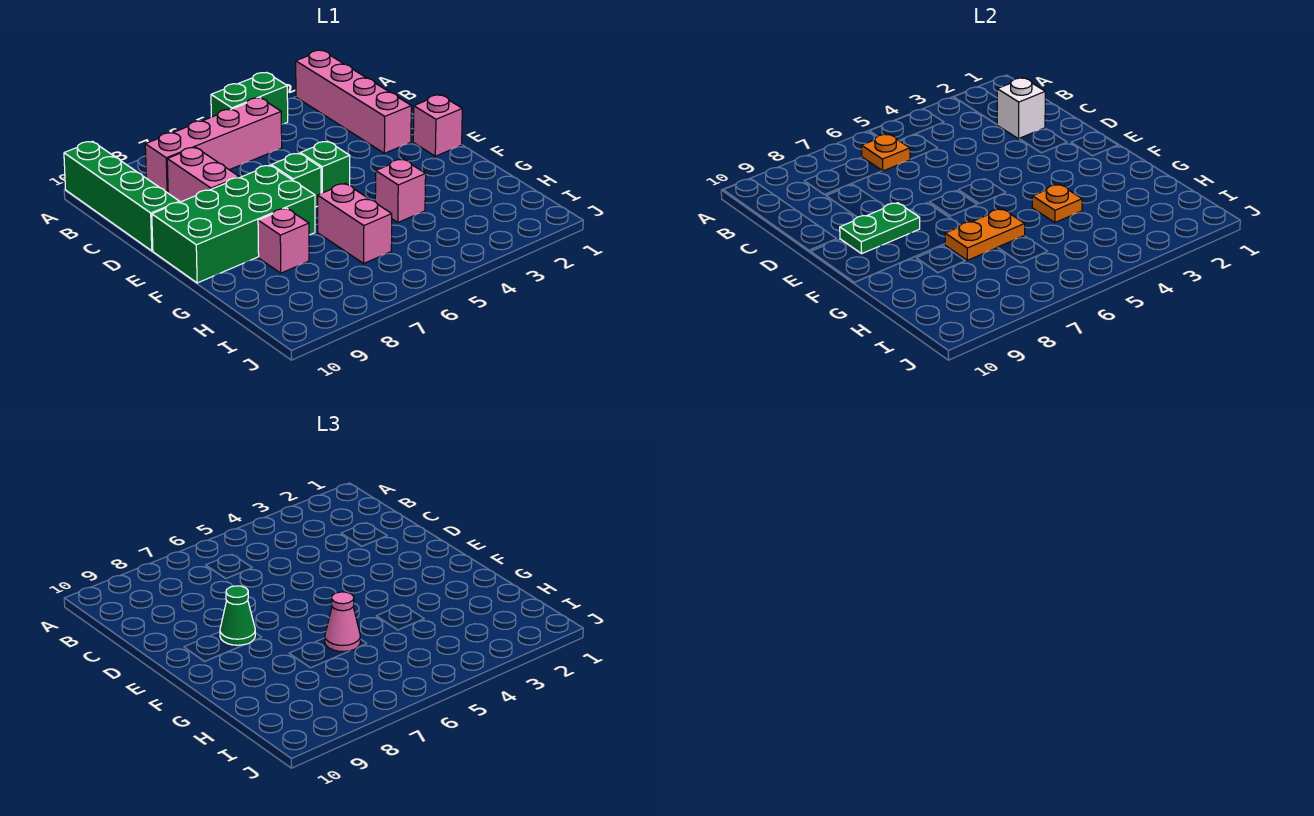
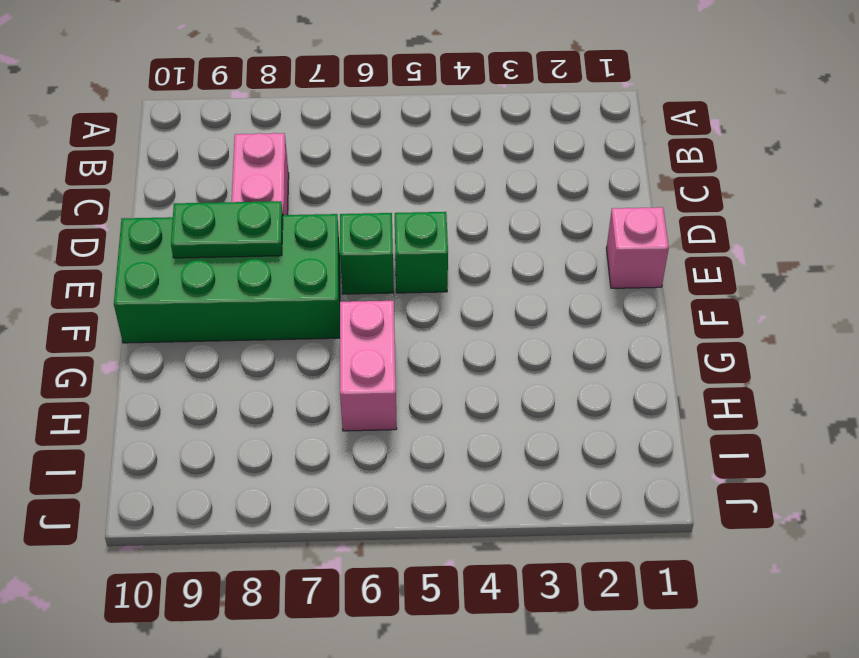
none -> pink brick A2:D2 level 1
none -> green brick A4:A5 level 1
none -> green brick A10:D10 level 1

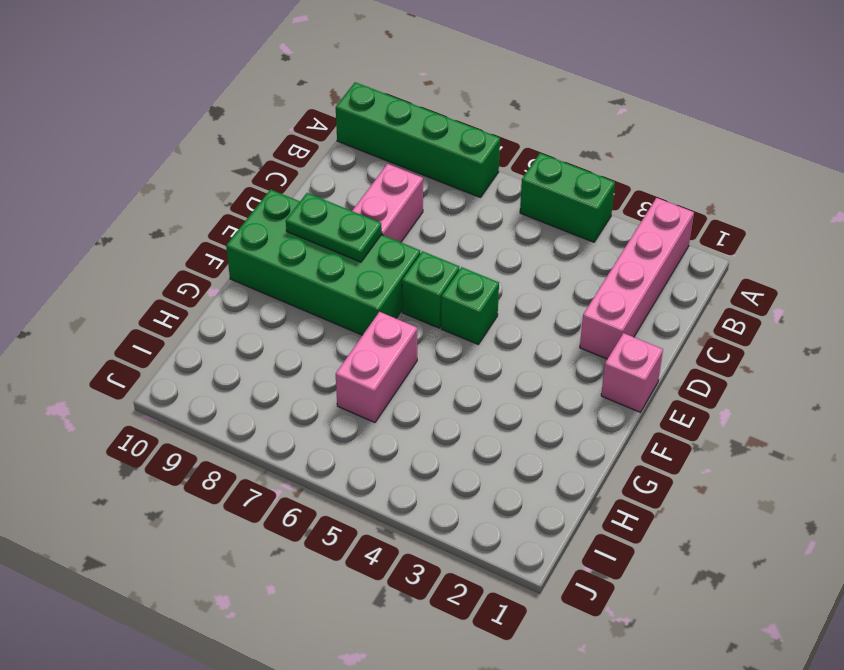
green brick A7:A10 level 1 -> green brick A10:D10 level 1
none -> pink brick B5:B8 level 1
none -> pink brick G4 level 1
none -> pink brick G8 level 1

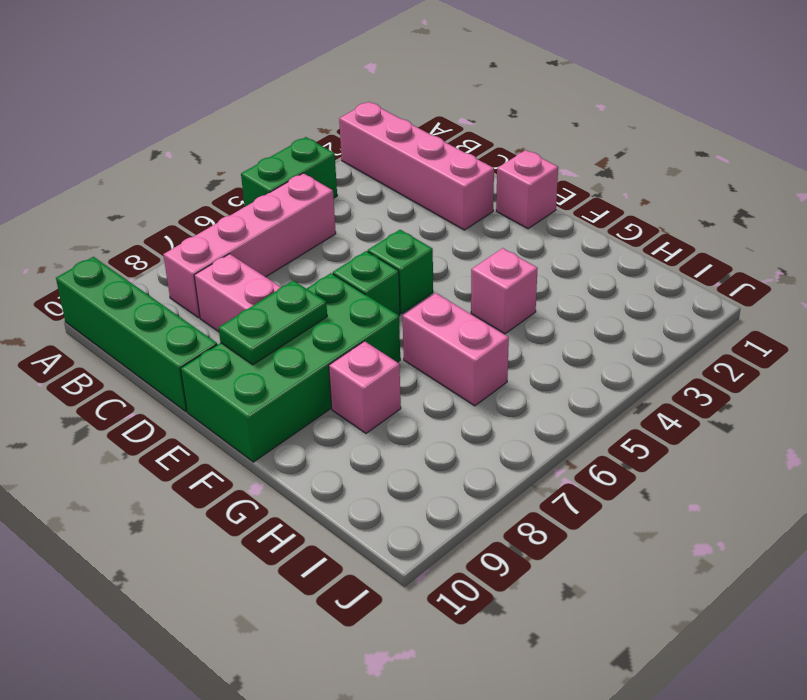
none -> orange plate B6 level 2
none -> white brick C2 level 2
none -> orange plate G4 level 2

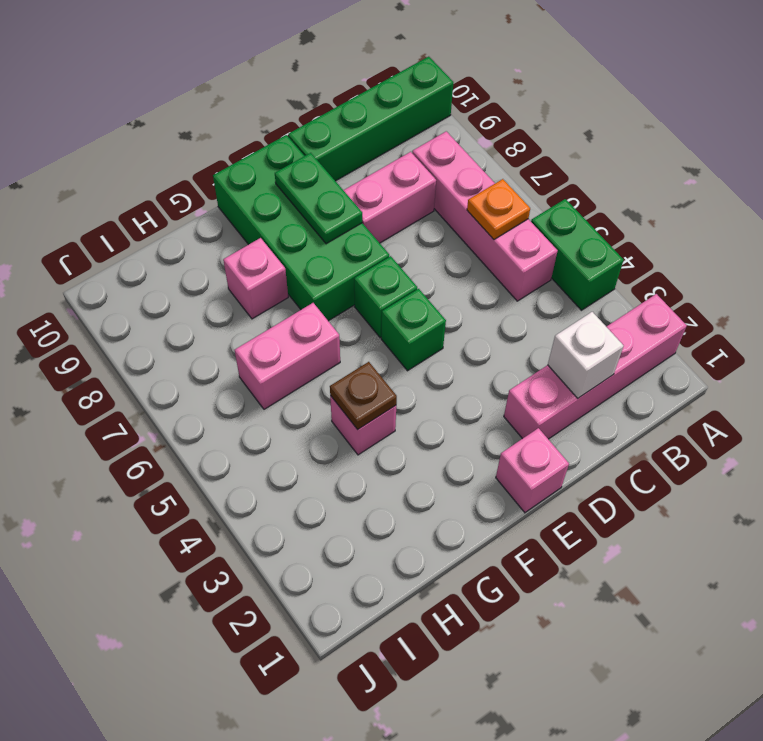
brown plate G4 level 2 -> orange plate G4 level 2
none -> orange plate G6:G7 level 2
none -> green cone E8 level 3
none -> pink cone G6 level 3

